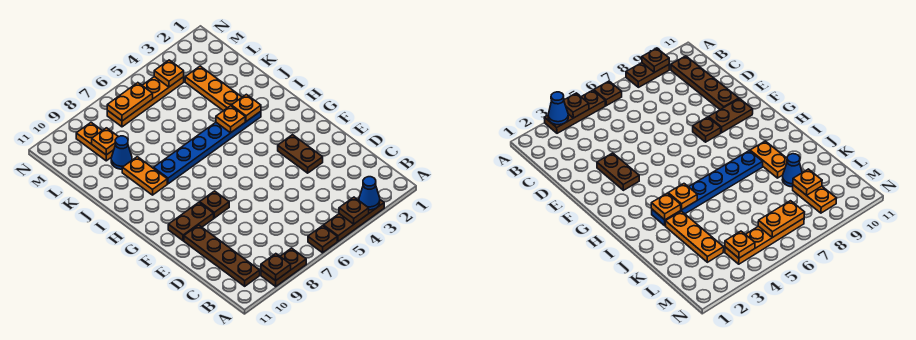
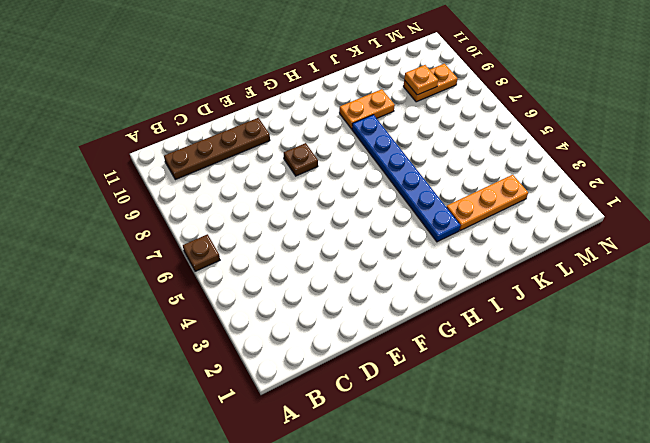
none -> brown plate A3:A5 level 1
none -> brown plate A8:A9 level 1
none -> brown plate E3:F3 level 1

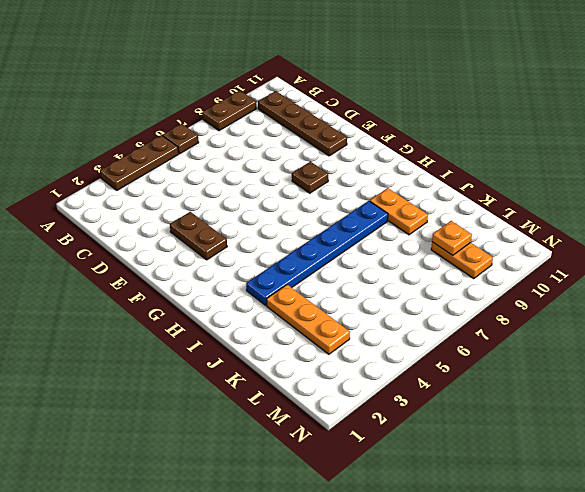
none -> brown plate F9:F10 level 1
none -> blue cone K9 level 1
none -> orange plate M4:M7 level 1

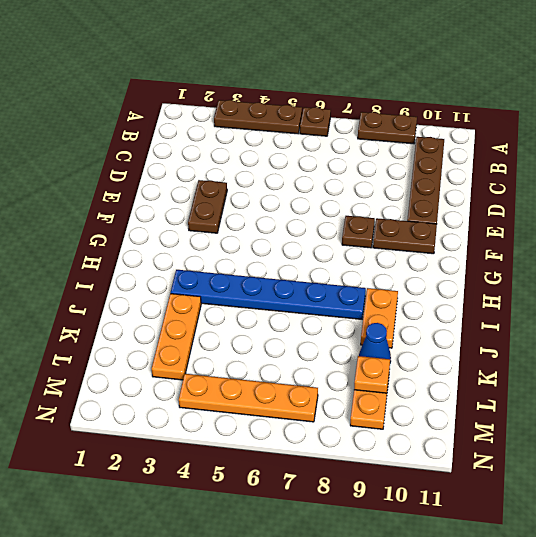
none -> blue cone A3 level 2
none -> brown plate A4 level 2
none -> brown plate A9 level 2

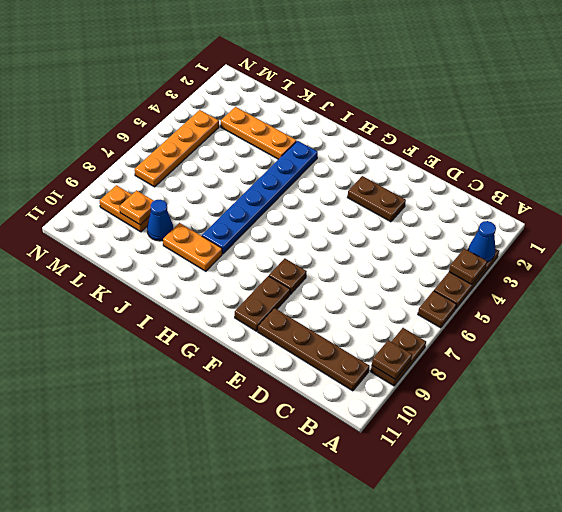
none -> orange plate I3 level 2
none -> orange plate I4 level 2
none -> orange plate M4 level 2

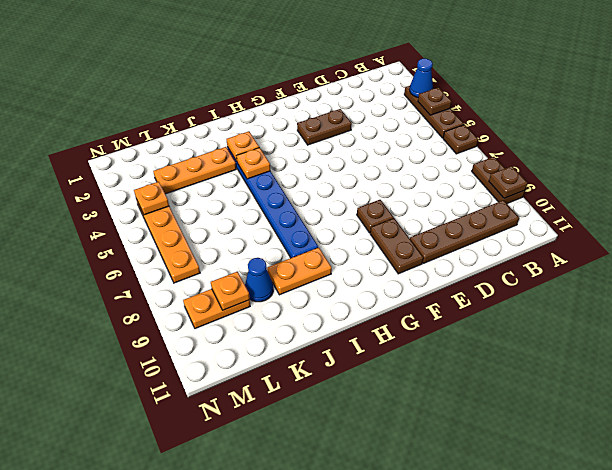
none -> orange plate M6:M7 level 2

